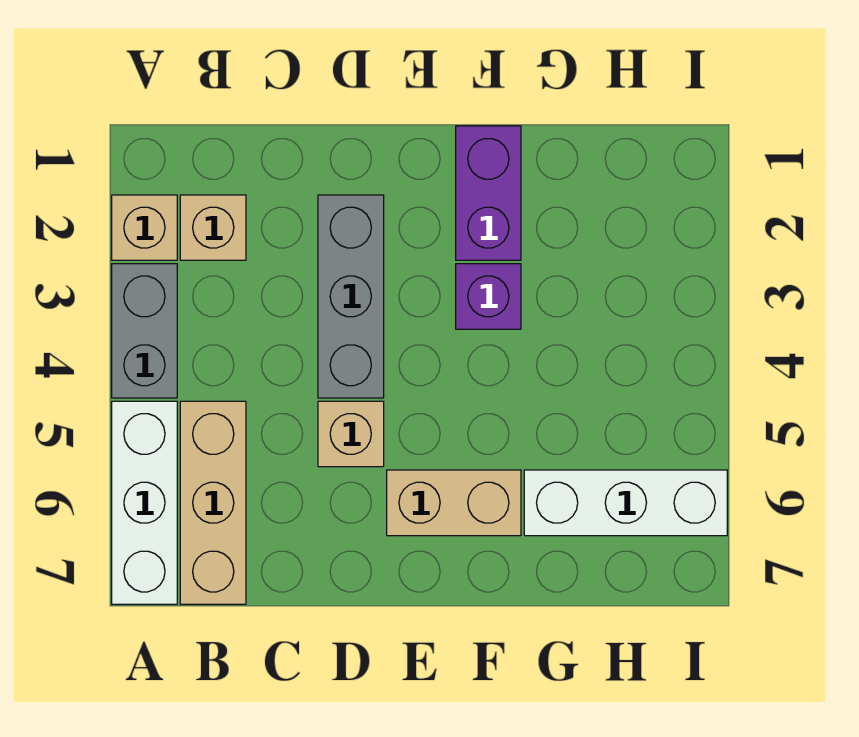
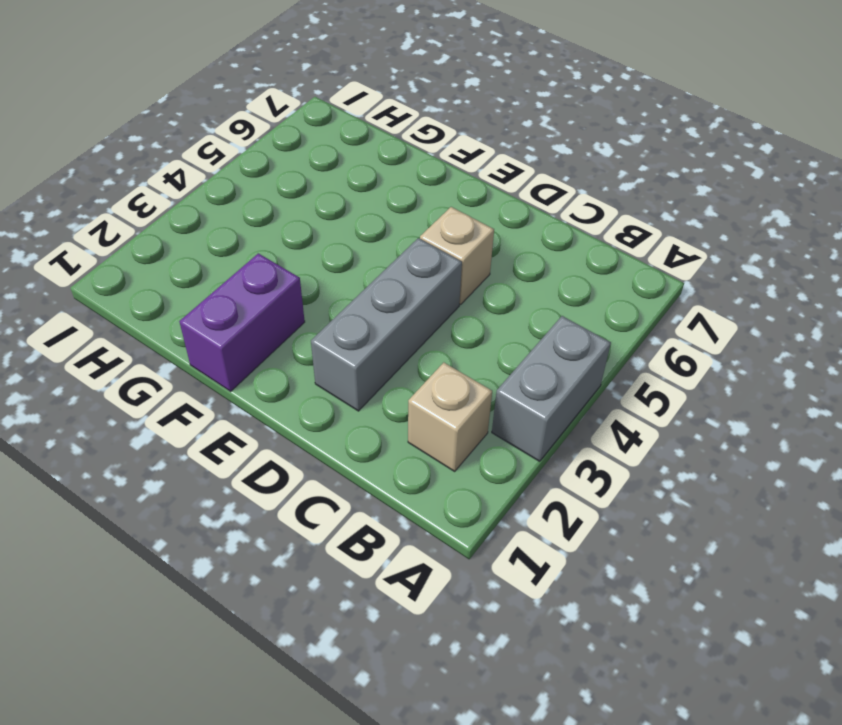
none -> tan brick A2 level 1
none -> white brick A5:A7 level 1

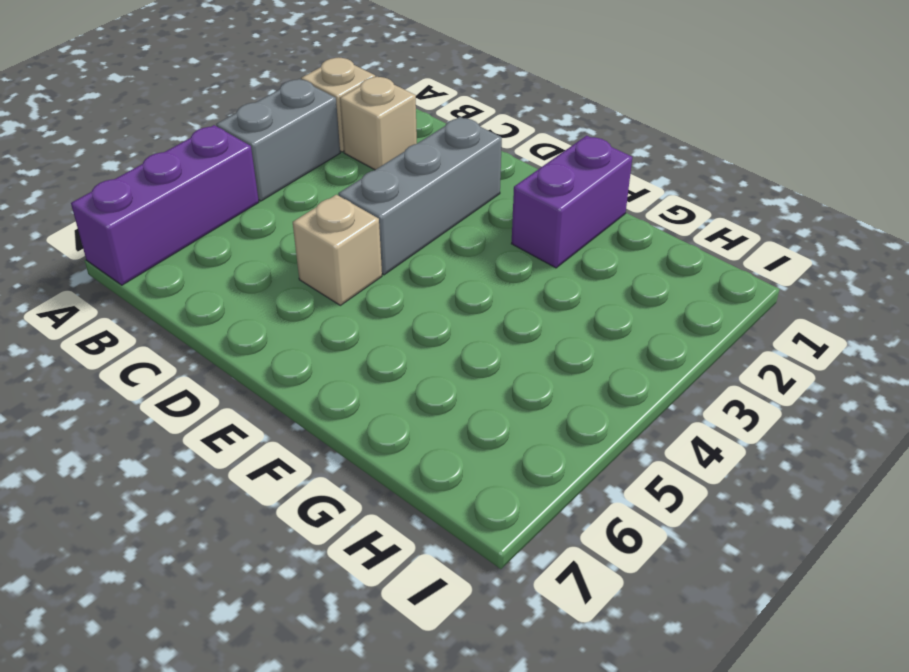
purple brick A5:A7 level 1 -> white brick A5:A7 level 1
none -> tan brick B5:B7 level 1
none -> tan brick E6:F6 level 1

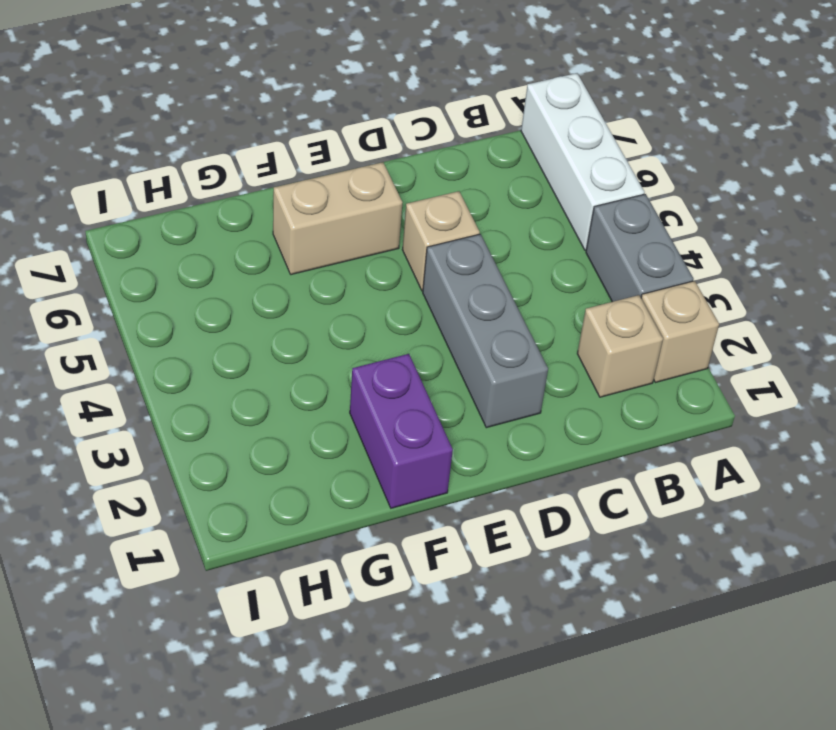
none -> tan brick B5:B7 level 1
none -> purple brick F3 level 1

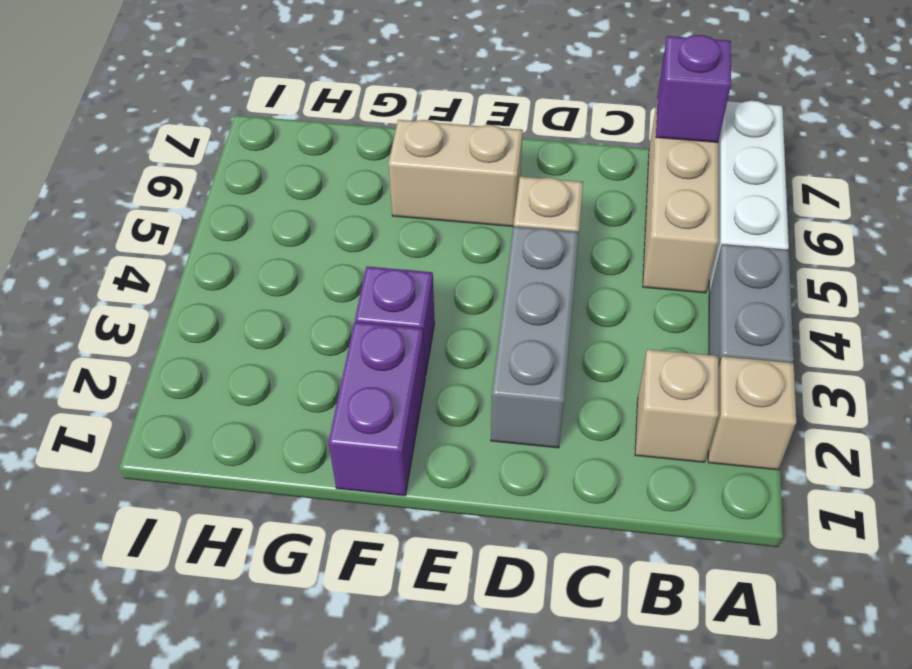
purple brick B7 level 2 -> none
none -> white brick G6:I6 level 1

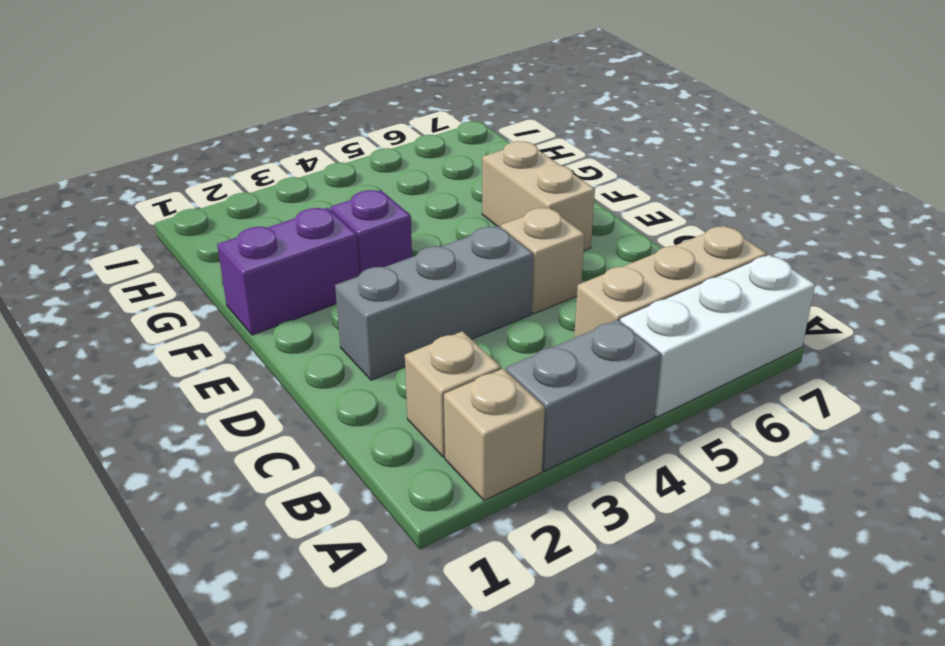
none -> white brick G6:I6 level 1

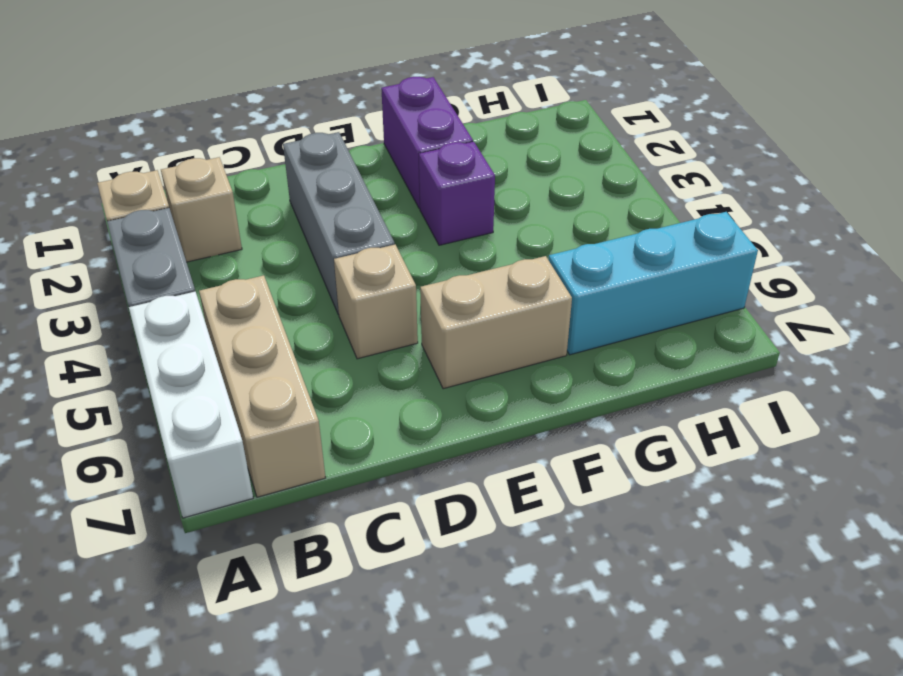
cyan brick G6:I6 level 1 -> white brick G6:I6 level 1

